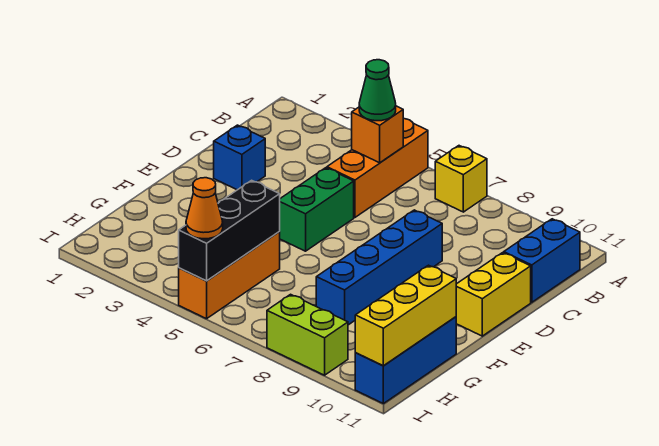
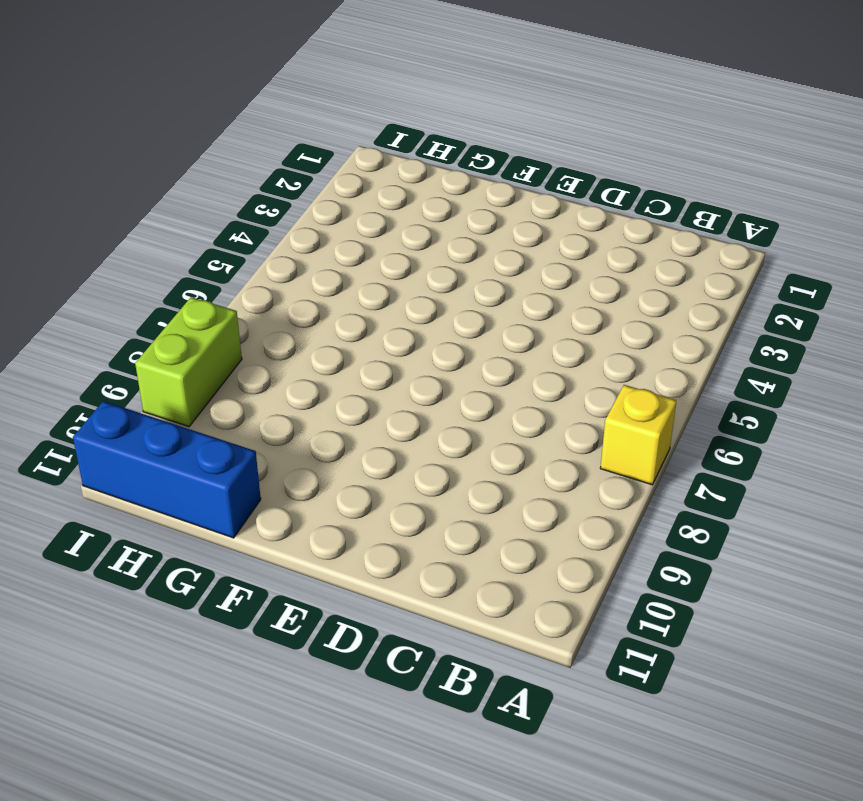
none -> orange brick A5:C5 level 1
none -> blue brick B11:C11 level 1
none -> blue brick D2 level 1

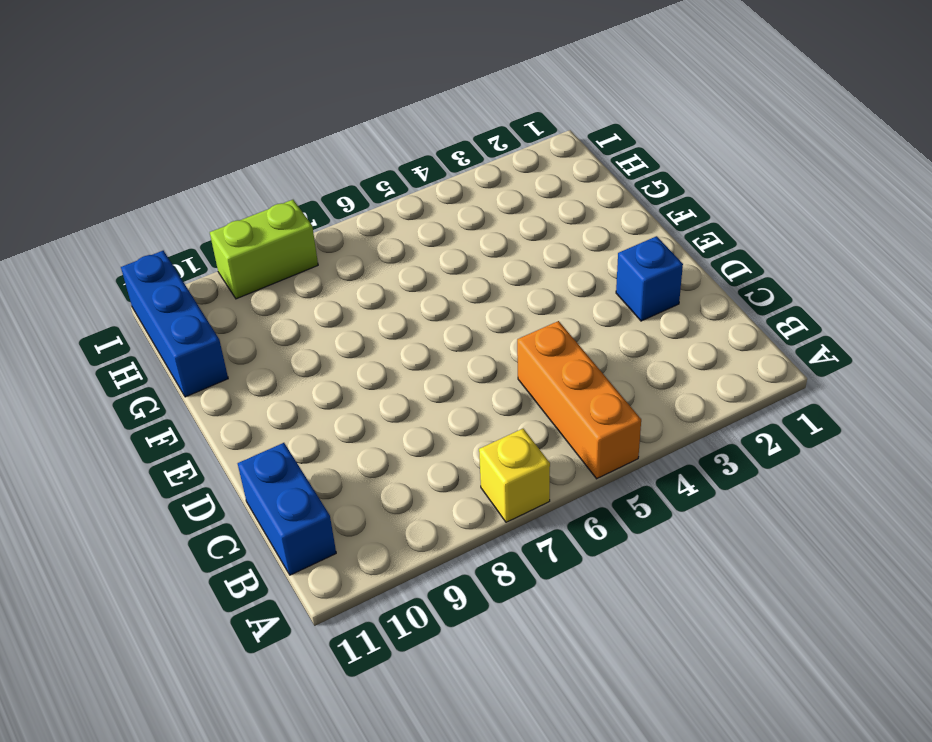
none -> green brick D5:E5 level 1
none -> blue brick D8:G8 level 1
none -> yellow brick D11:E11 level 1

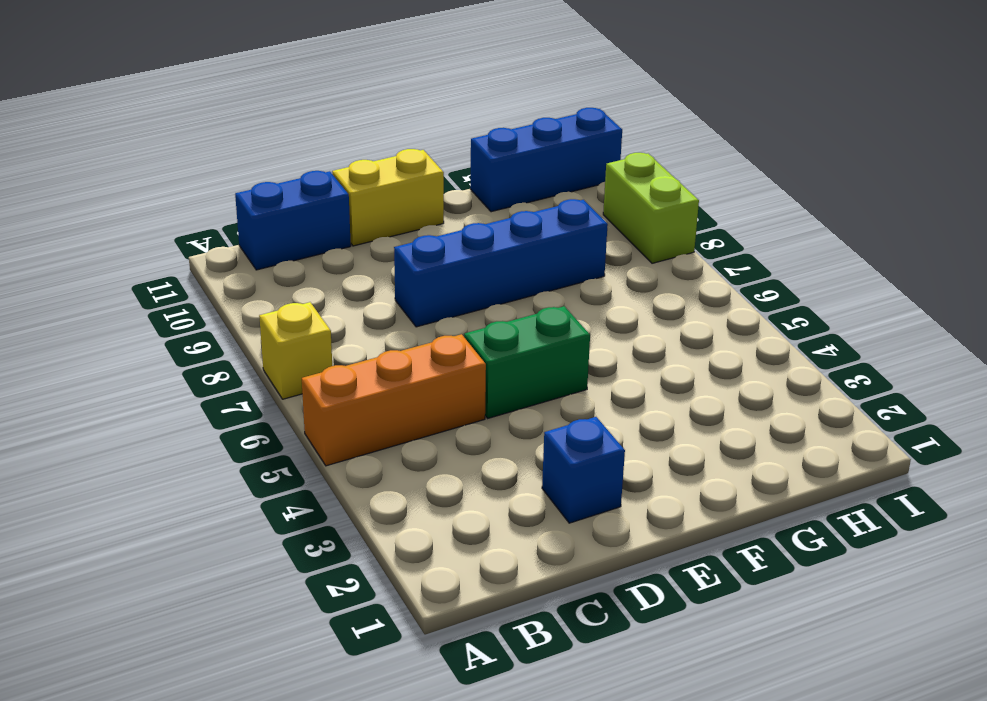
none -> orange brick G5:I5 level 1
none -> orange brick B5 level 2
none -> black brick G5:I5 level 2

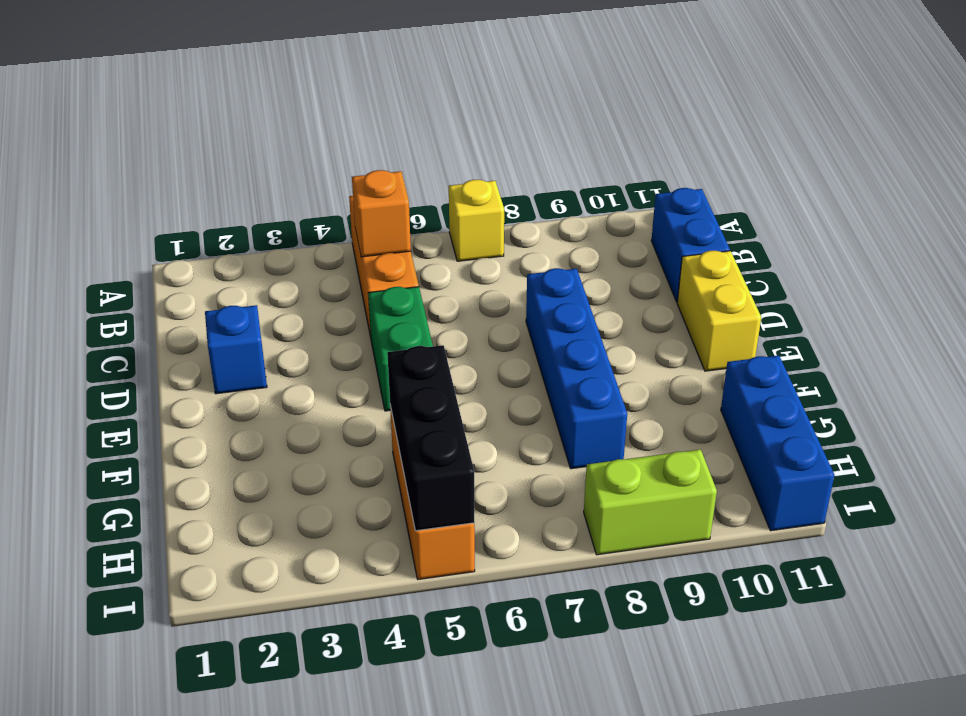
none -> yellow brick G11:I11 level 2
none -> green cone B5 level 3
none -> orange cone I5 level 3

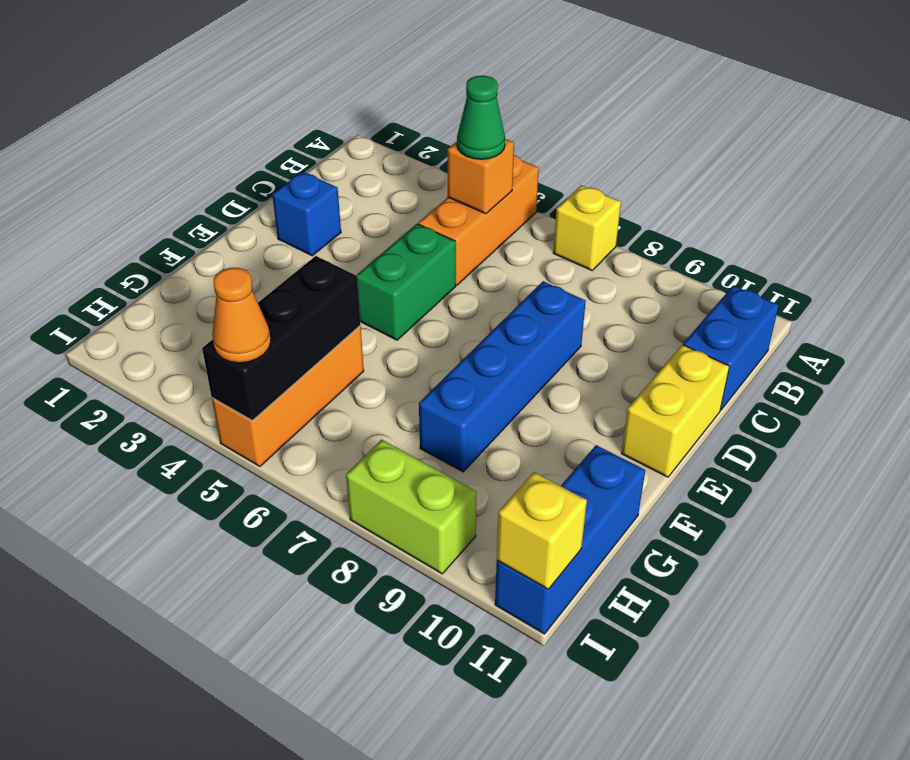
yellow brick I11 level 2 -> yellow brick G11:I11 level 2

